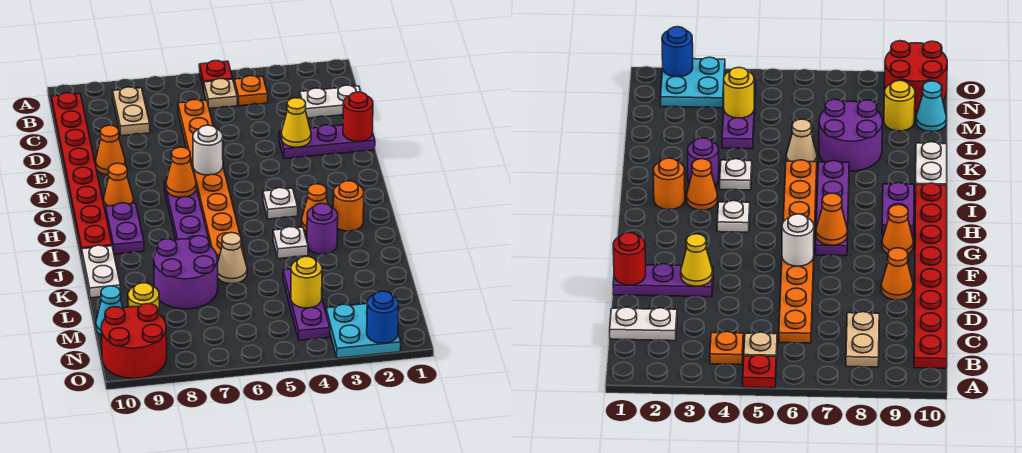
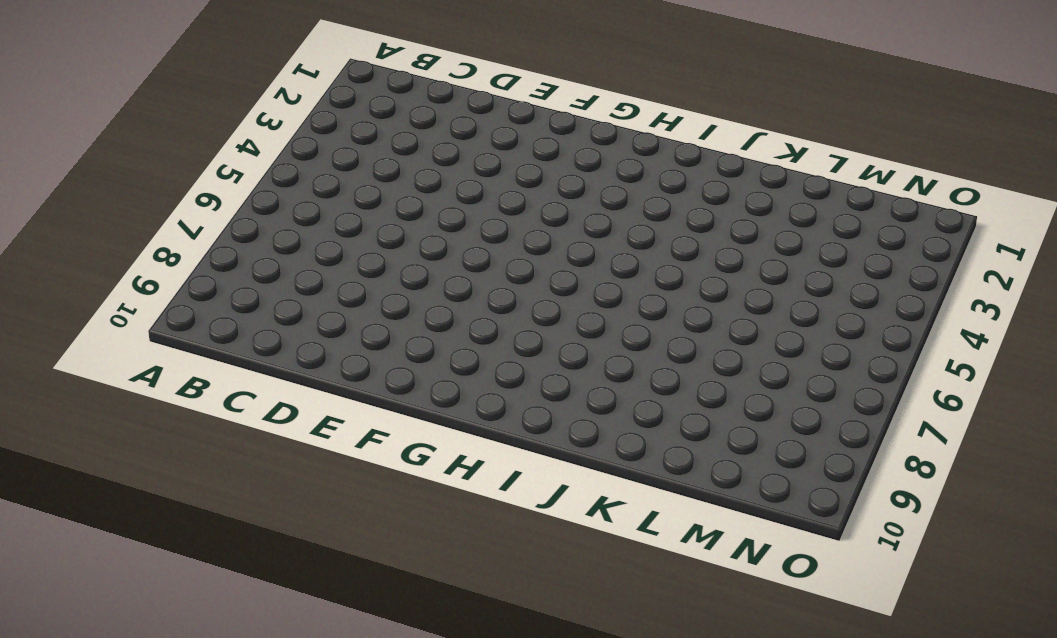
none -> red plate A5 level 1
none -> orange plate B4 level 1
none -> tan plate B5 level 1
none -> tan plate B8:C8 level 1

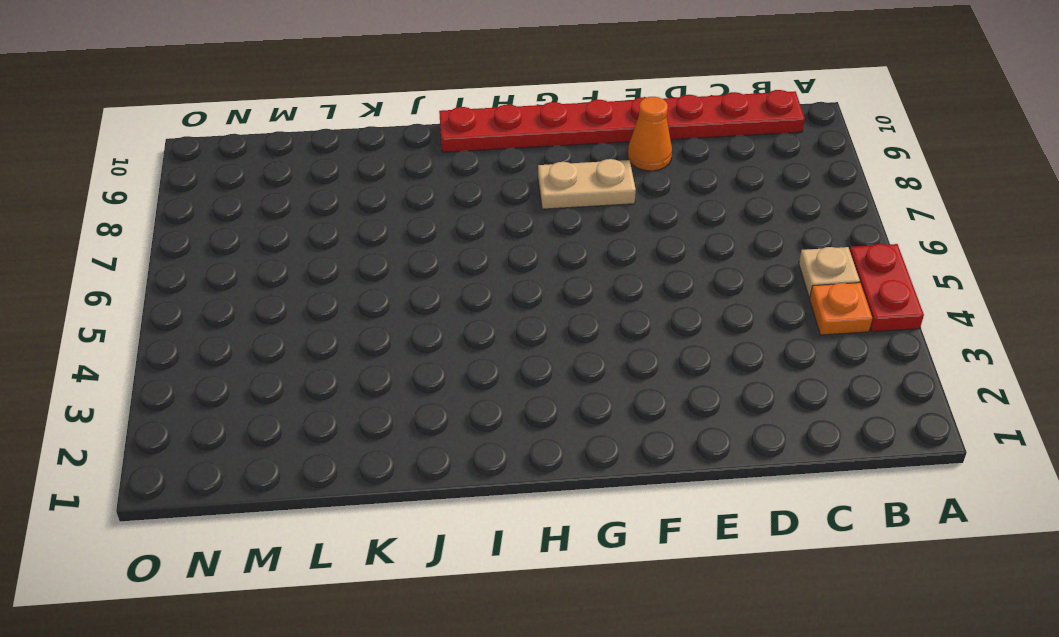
red plate A4:A5 level 1 -> red plate A5 level 1
tan plate F8:G8 level 1 -> tan plate B8:C8 level 1
none -> white plate C1:C2 level 1
none -> orange plate C6:J6 level 1
none -> purple plate E1:E3 level 1
none -> purple plate G7:J7 level 1

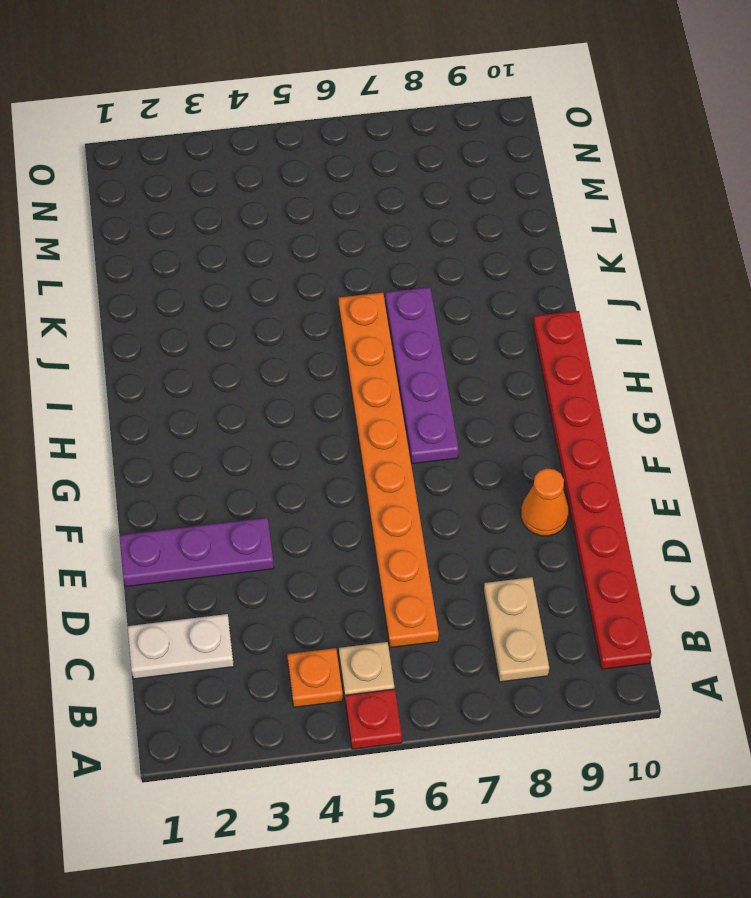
none -> orange cone G9 level 1
none -> white plate H4 level 1
none -> purple plate H9:I9 level 1
none -> orange round brick I2 level 1

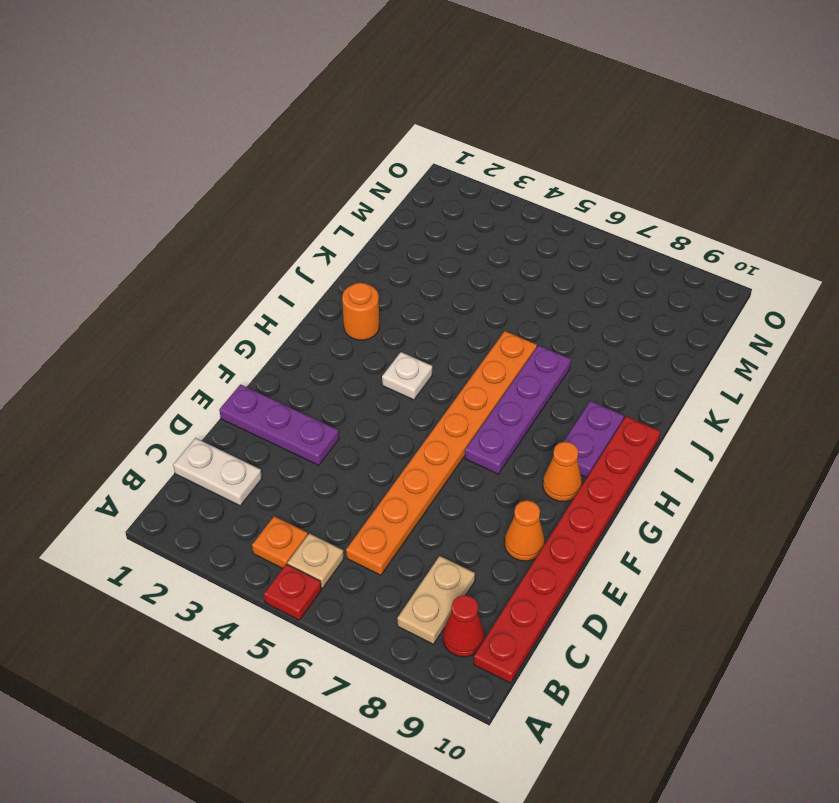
red cone B9 level 1 -> none
none -> orange cone I3 level 1
none -> purple round brick J3 level 1
none -> white plate J4 level 1
none -> white plate J10:K10 level 1

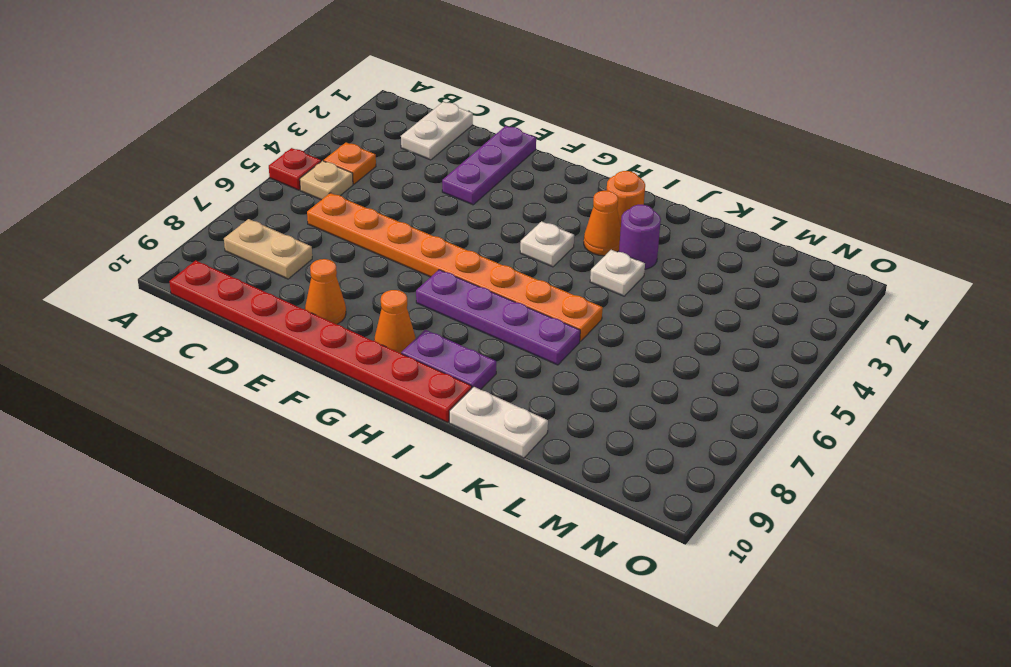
none -> tan cone K6 level 1
none -> purple round brick K7:L8 level 1
none -> purple plate L4:N4 level 1
none -> yellow round brick M9 level 1

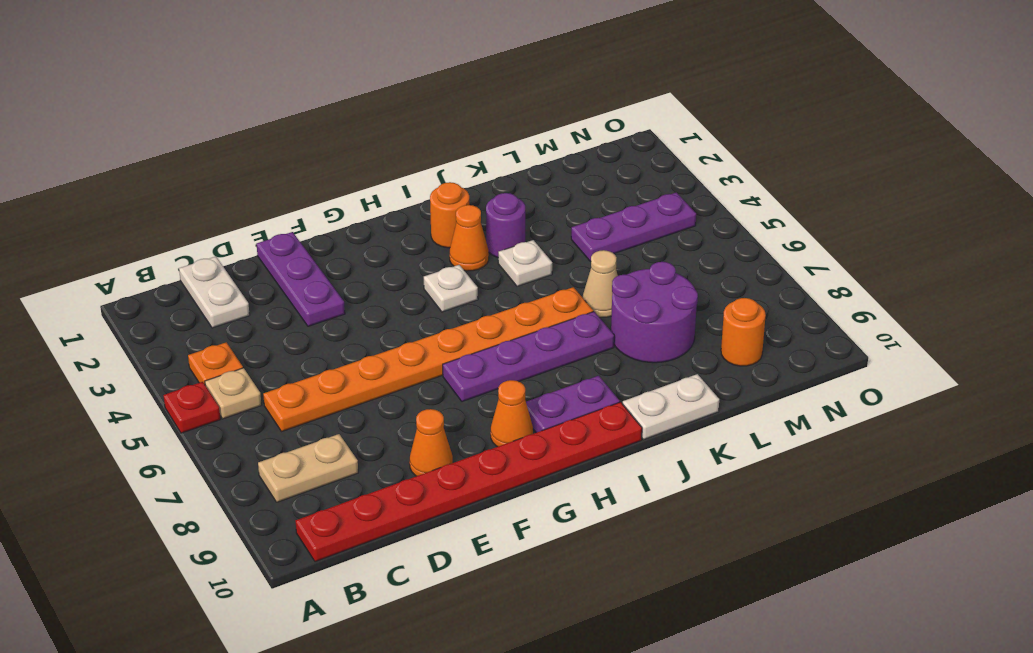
orange round brick M9 level 1 -> yellow round brick M9 level 1
none -> cyan cone M10 level 1
none -> cyan plate N2:O3 level 1
none -> red round brick N9:O10 level 1
none -> red round brick E1 level 2

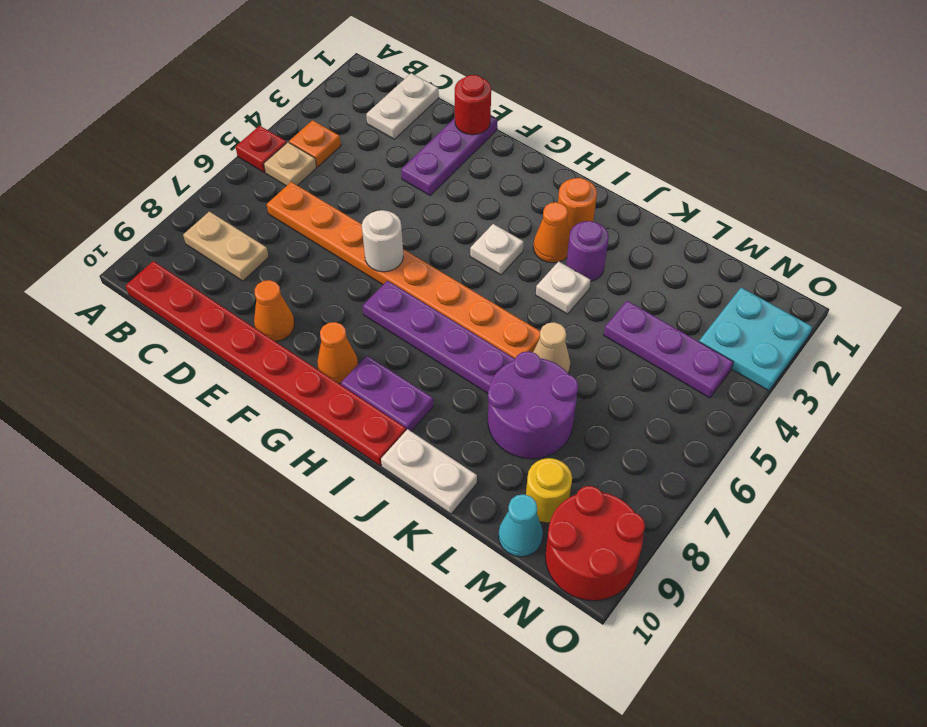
none -> yellow cone E3 level 2
none -> orange cone G7 level 2
none -> yellow round brick M4 level 2
none -> blue round brick O2 level 2

